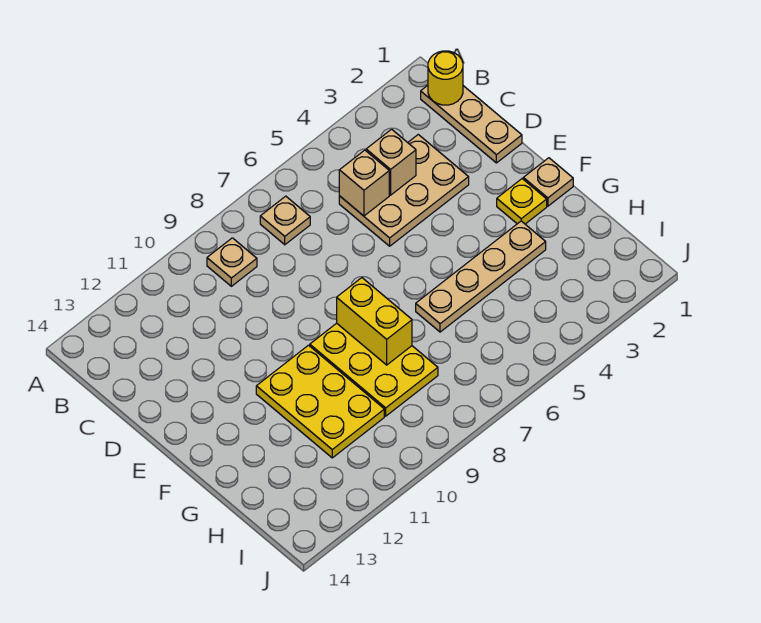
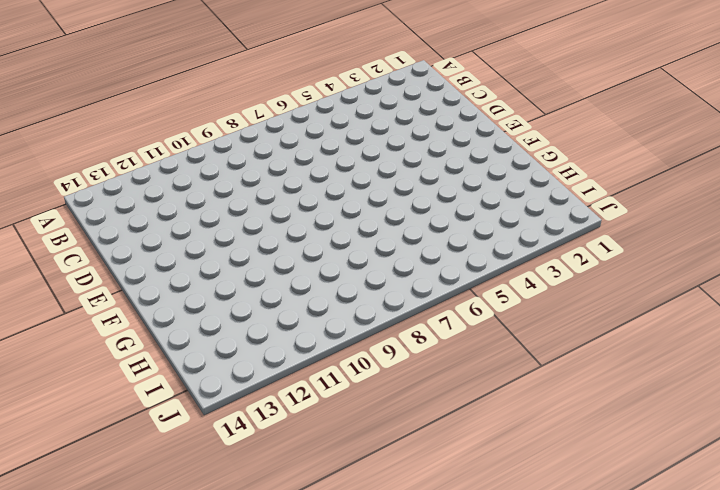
none -> tan plate B1:D1 level 1
none -> tan plate B7 level 1
none -> tan plate B9 level 1

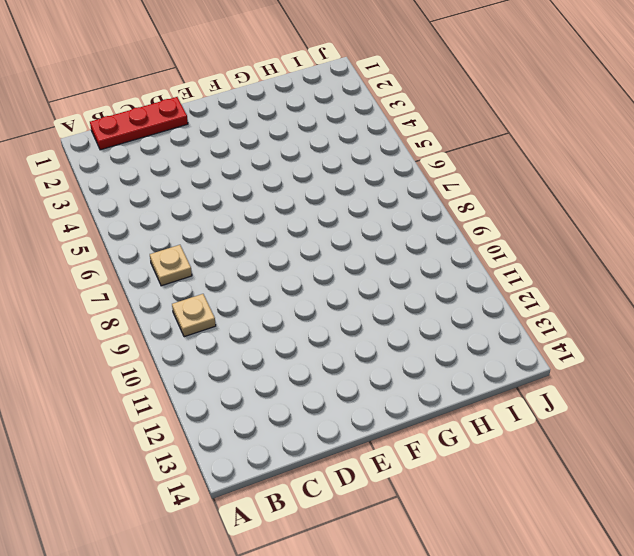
red plate B1:D1 level 1 -> tan plate B1:D1 level 1
none -> tan plate C3:D5 level 1
none -> tan plate F1 level 1
none -> yellow plate F2 level 1

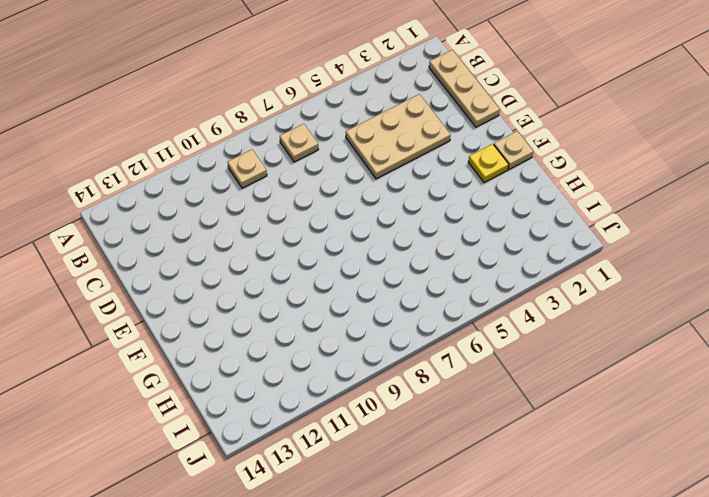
none -> yellow plate F8:H9 level 1
none -> yellow plate F10:H11 level 1
none -> tan plate G3:G6 level 1

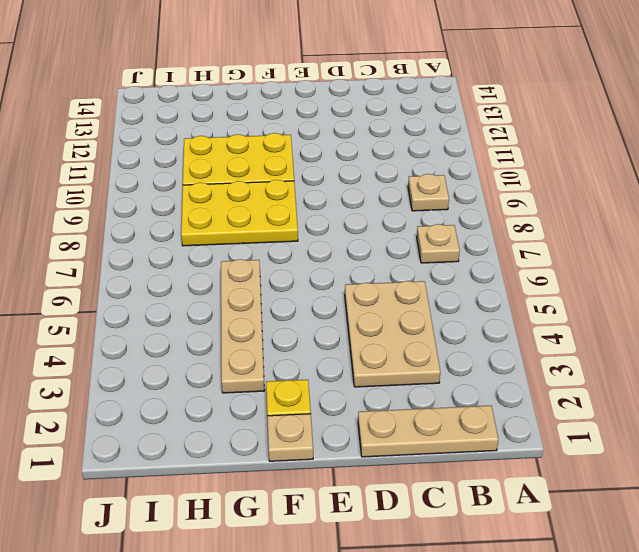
none -> yellow round brick B1 level 2
none -> tan brick C4 level 2
none -> tan brick C5 level 2

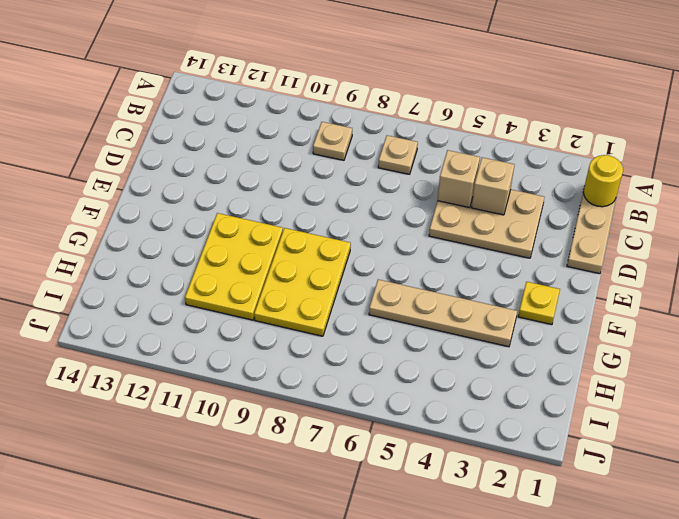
none -> tan plate F1 level 1
none -> yellow brick F8:G8 level 2

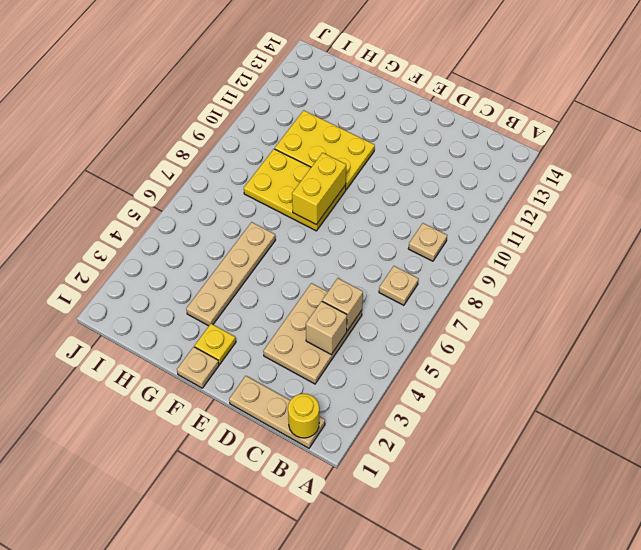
yellow brick F8:F9 level 2 -> yellow brick F8:G8 level 2

